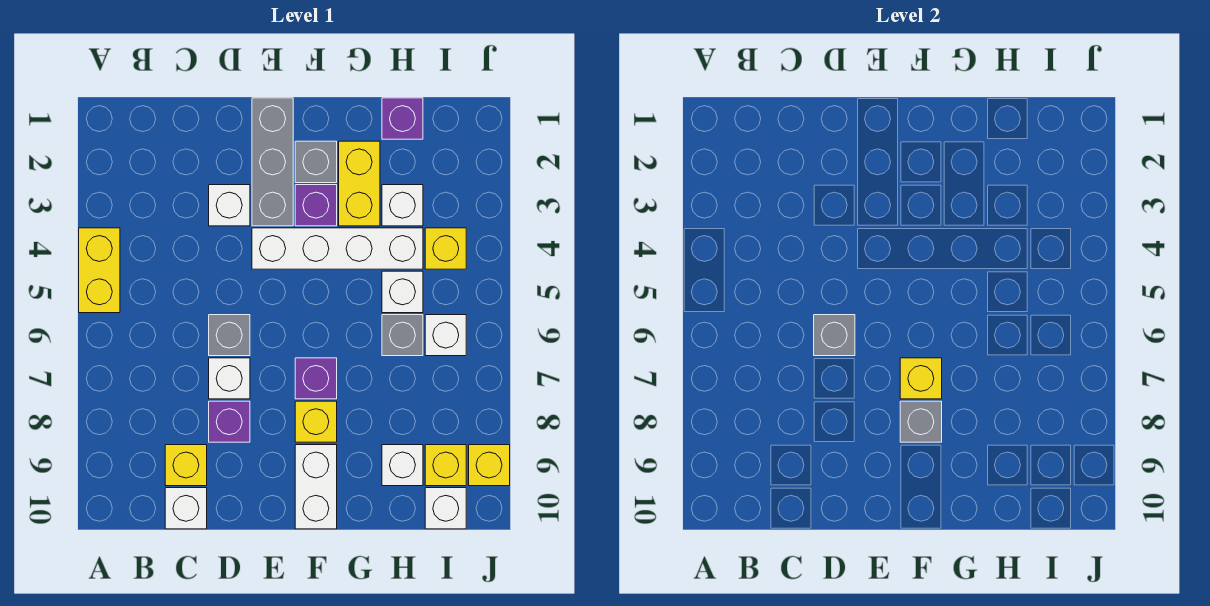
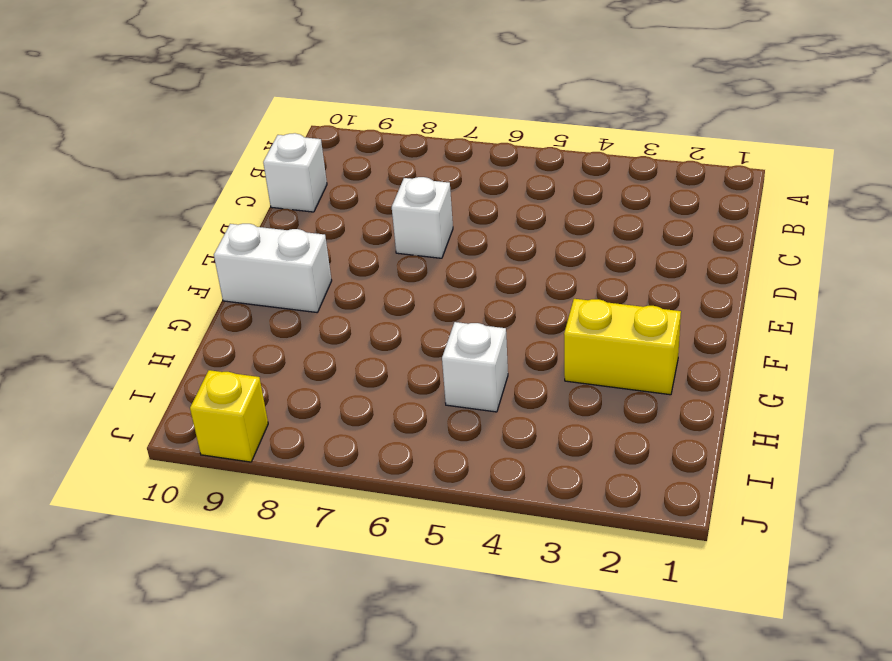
none -> yellow brick A4:A5 level 1
none -> yellow brick C9 level 1
none -> white brick D3 level 1

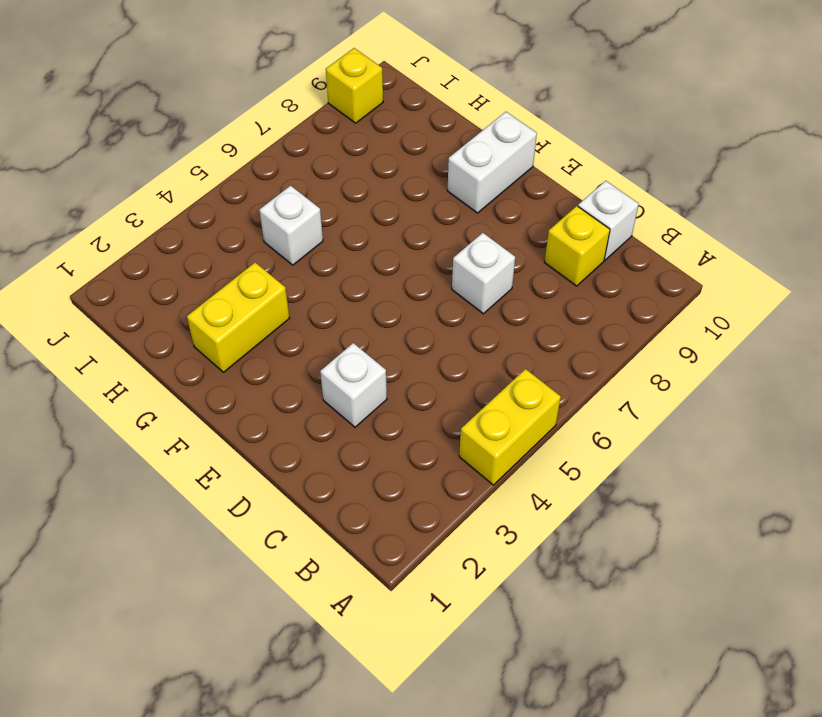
none -> grey brick D6 level 1
none -> purple brick D8 level 1
none -> grey brick E1:E3 level 1

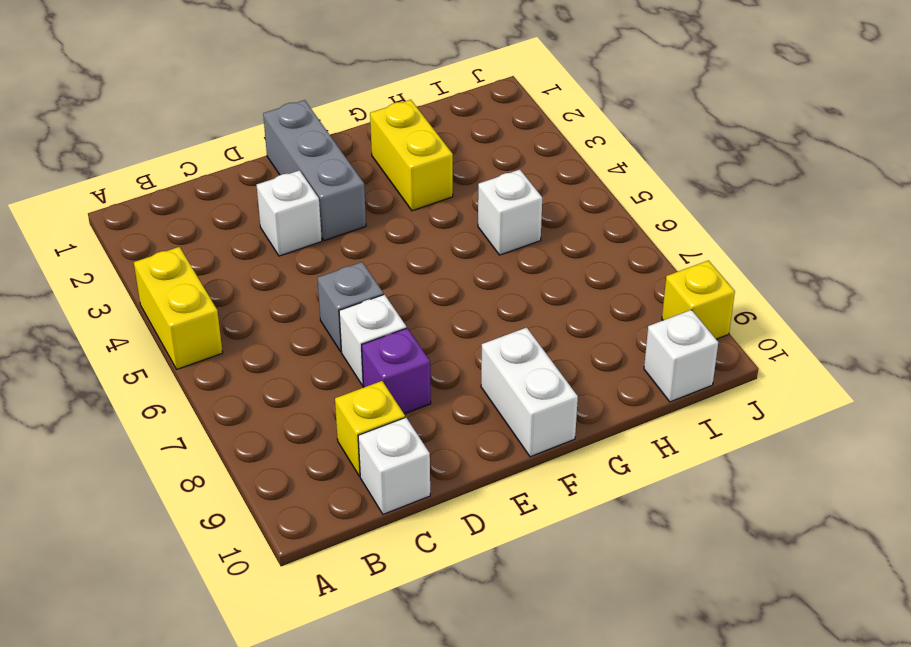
none -> white brick E4:H4 level 1
none -> grey brick F2 level 1
none -> purple brick F3 level 1

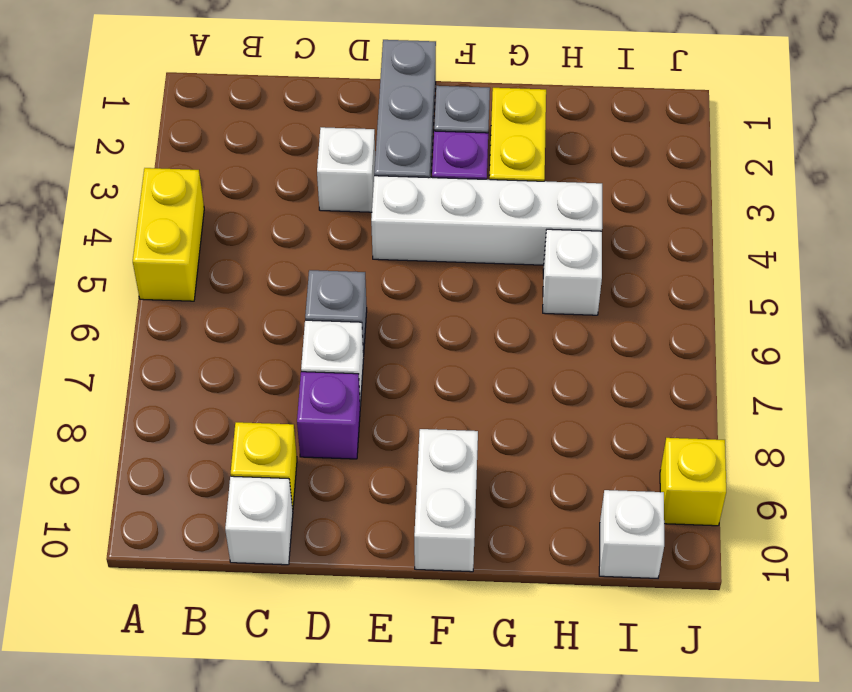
none -> purple brick F7 level 1
none -> yellow brick F8 level 1
none -> purple brick H1 level 1

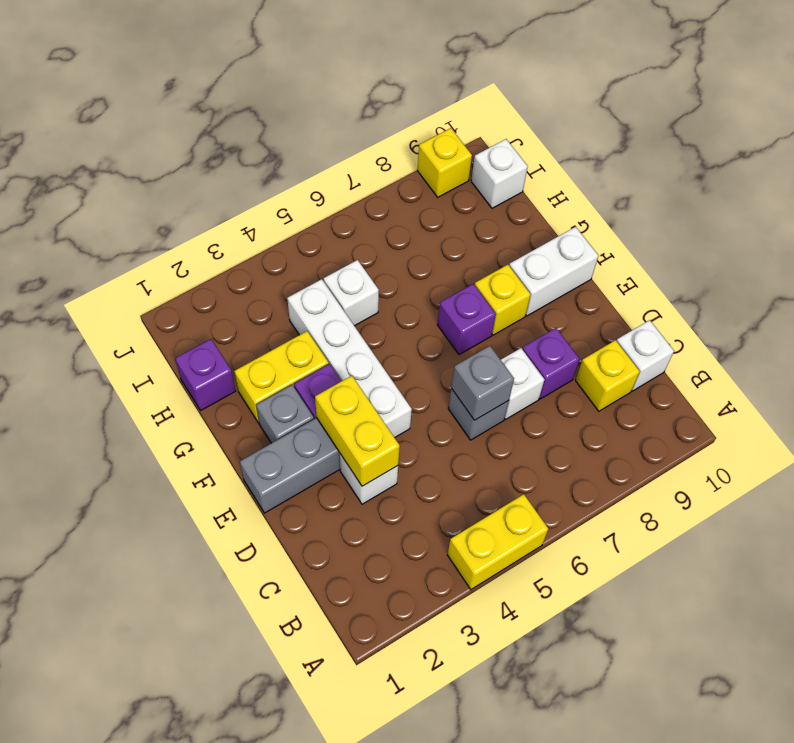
yellow brick D3:E3 level 2 -> none
none -> white brick H3 level 1
none -> grey brick H6 level 1
none -> white brick H9 level 1

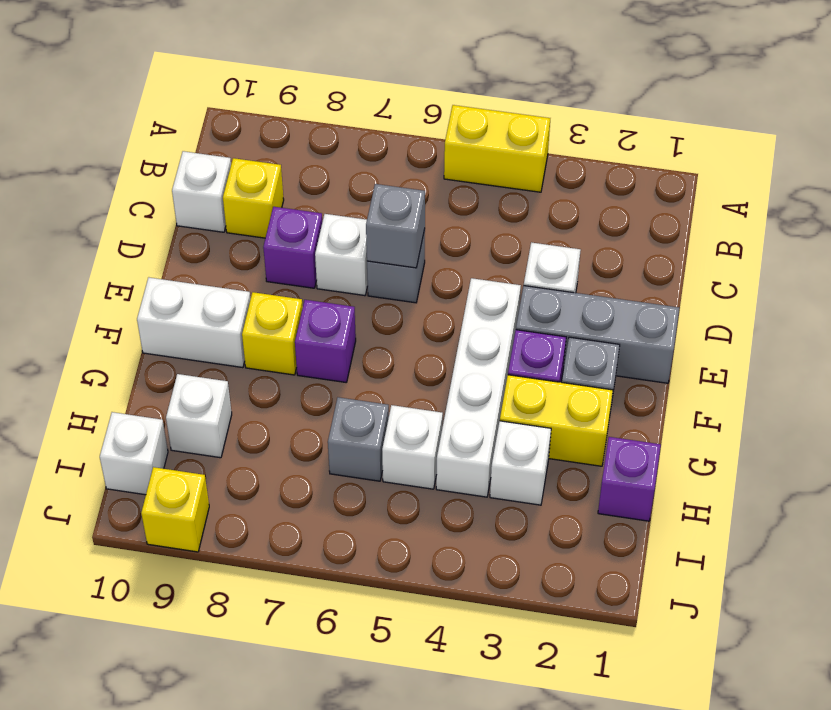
none -> yellow brick I4 level 1
none -> white brick I6 level 1
none -> yellow brick I9 level 1

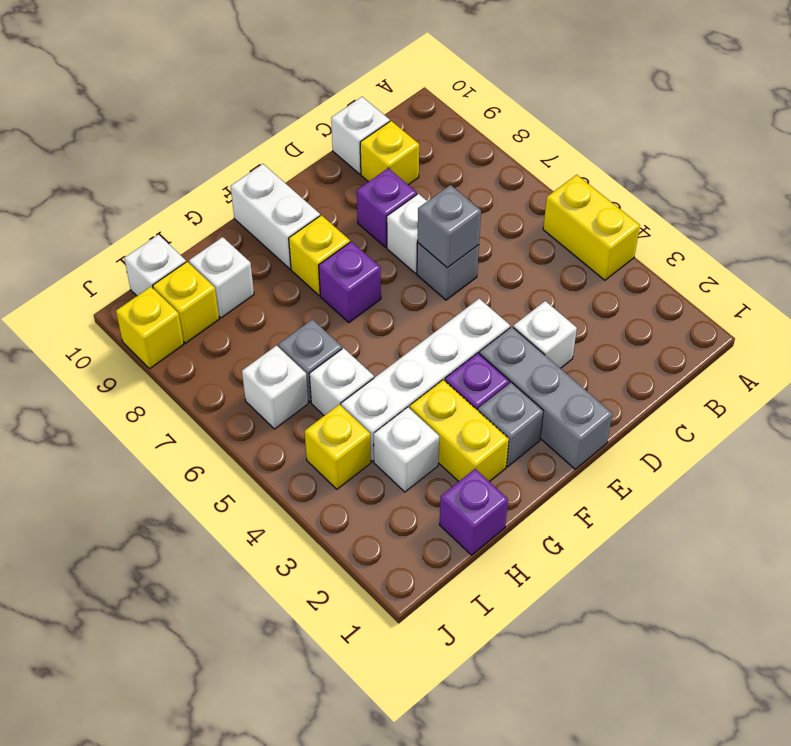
none -> yellow brick F7 level 2
none -> grey brick F8 level 2

